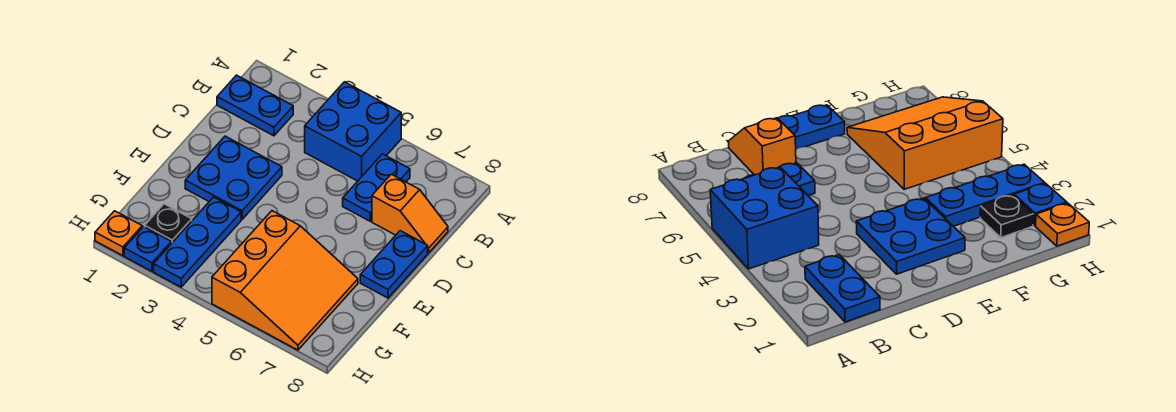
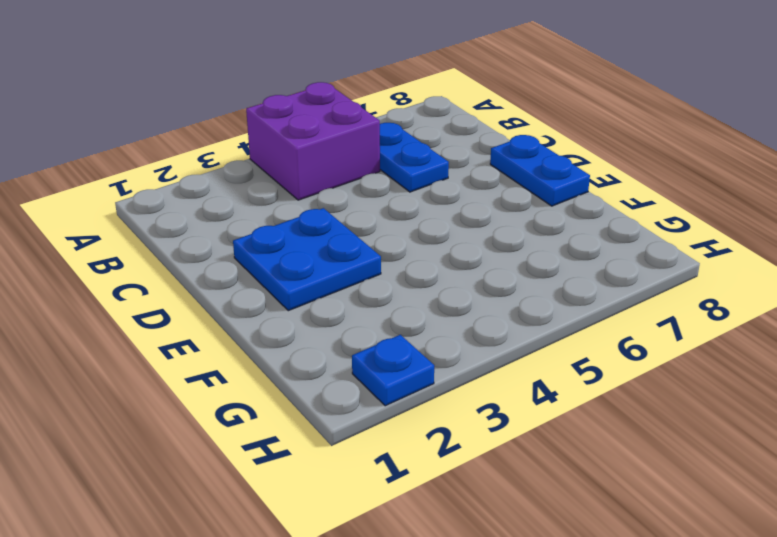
purple brick A4:B5 level 1 -> blue brick A4:B5 level 1
none -> blue plate B1:B2 level 1
none -> orange slope C7:C8 level 1 top 7

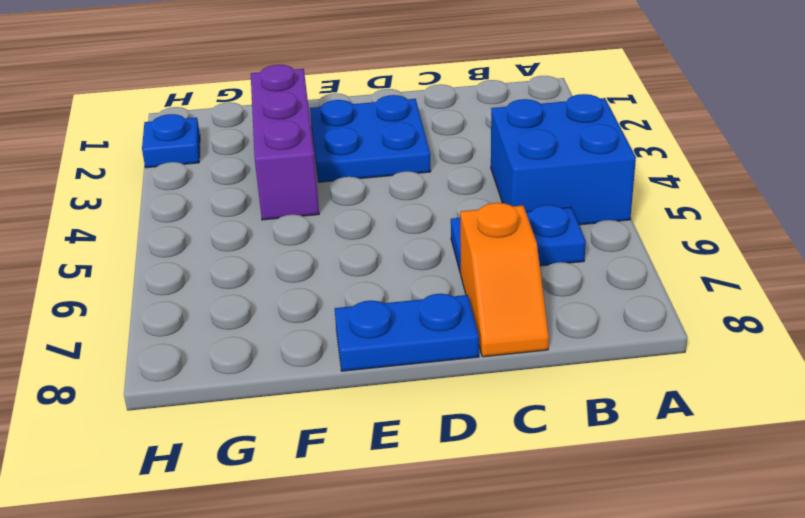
purple brick F2:F4 level 1 -> blue plate F3:H3 level 1
none -> blue plate B1:B2 level 1
none -> orange slope F5:H7 level 1 top 5

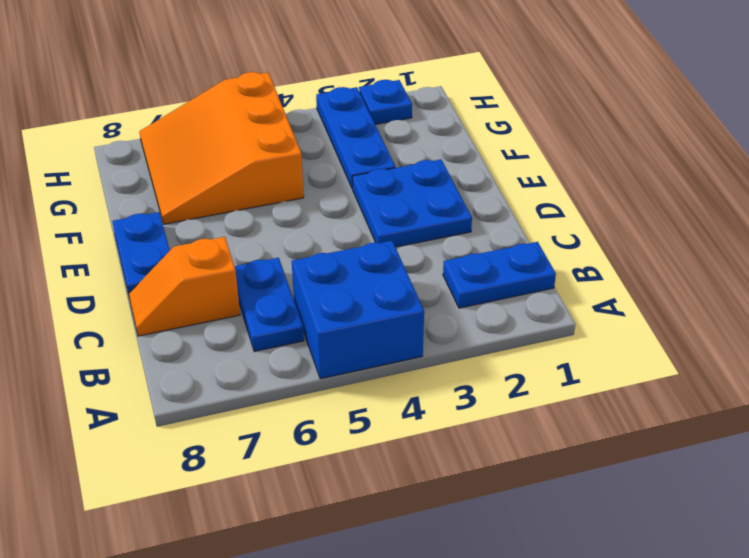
none -> black plate G2 level 1
none -> orange plate H1 level 1

